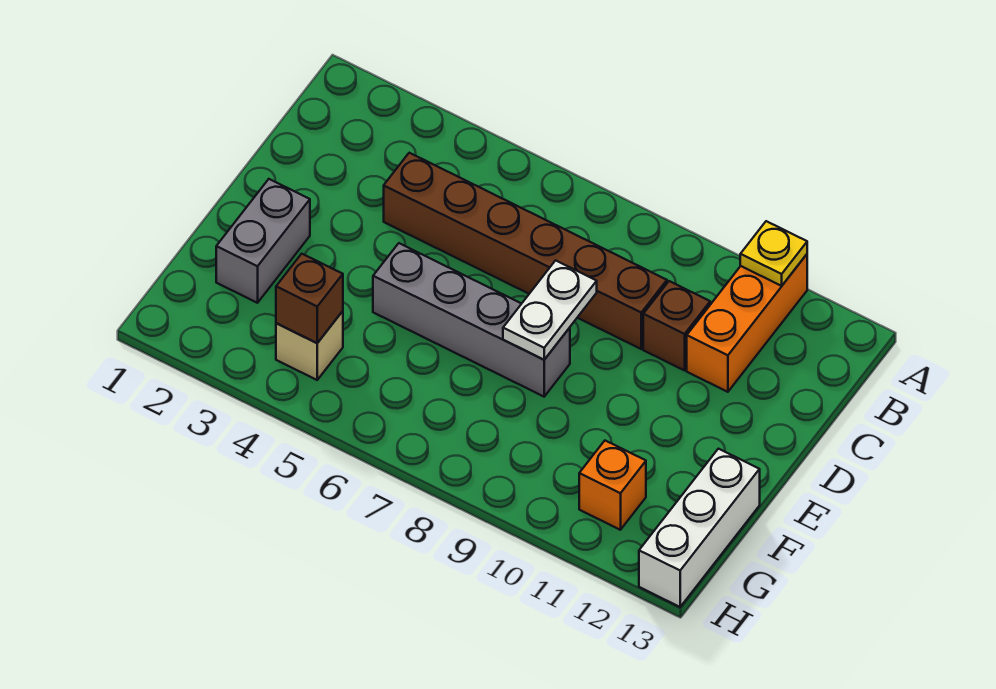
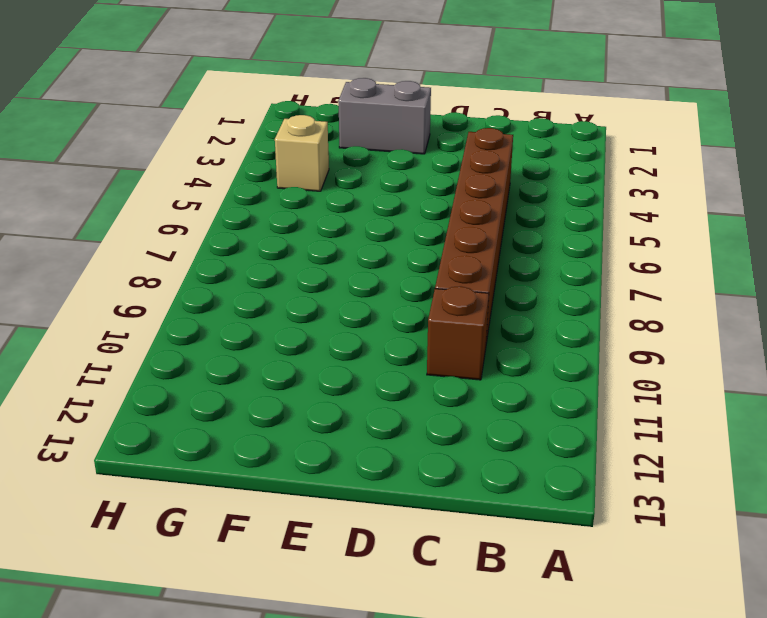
none -> orange brick A11:C11 level 1
none -> grey brick E5:E8 level 1

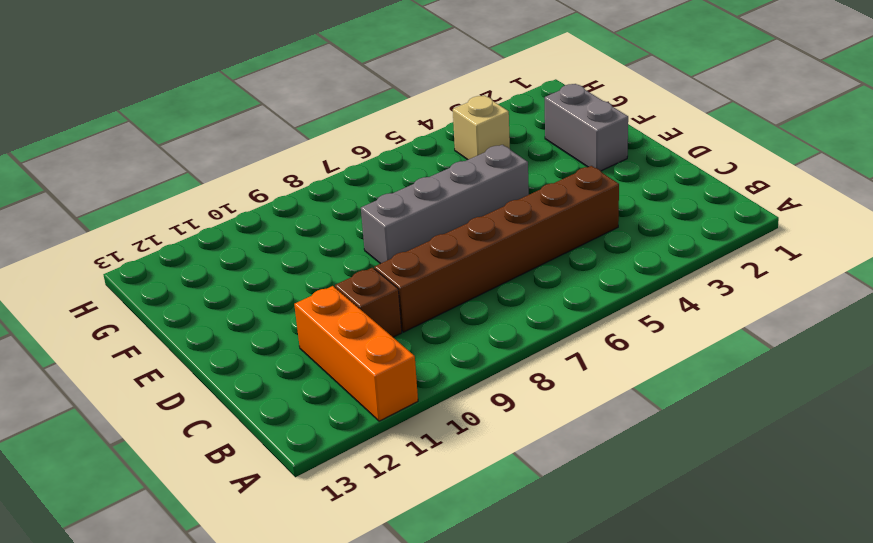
none -> white brick F13:H13 level 1
none -> orange brick G11 level 1

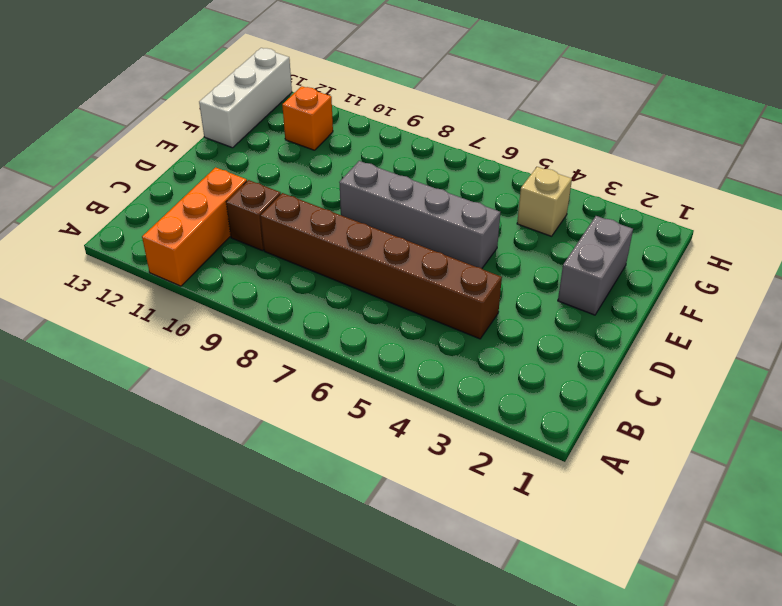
none -> yellow plate A11 level 2
none -> white plate D8:E8 level 2

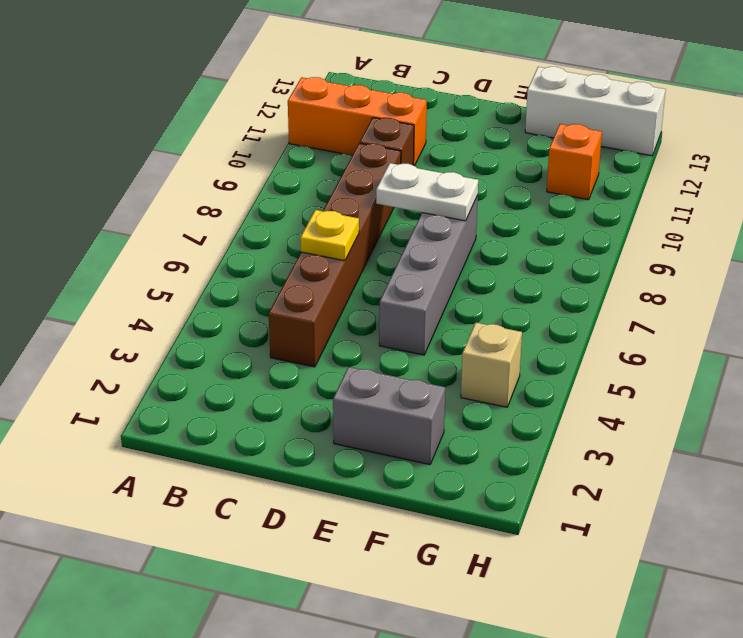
yellow plate C6 level 2 -> yellow plate A11 level 2
none -> brown brick G4 level 2

